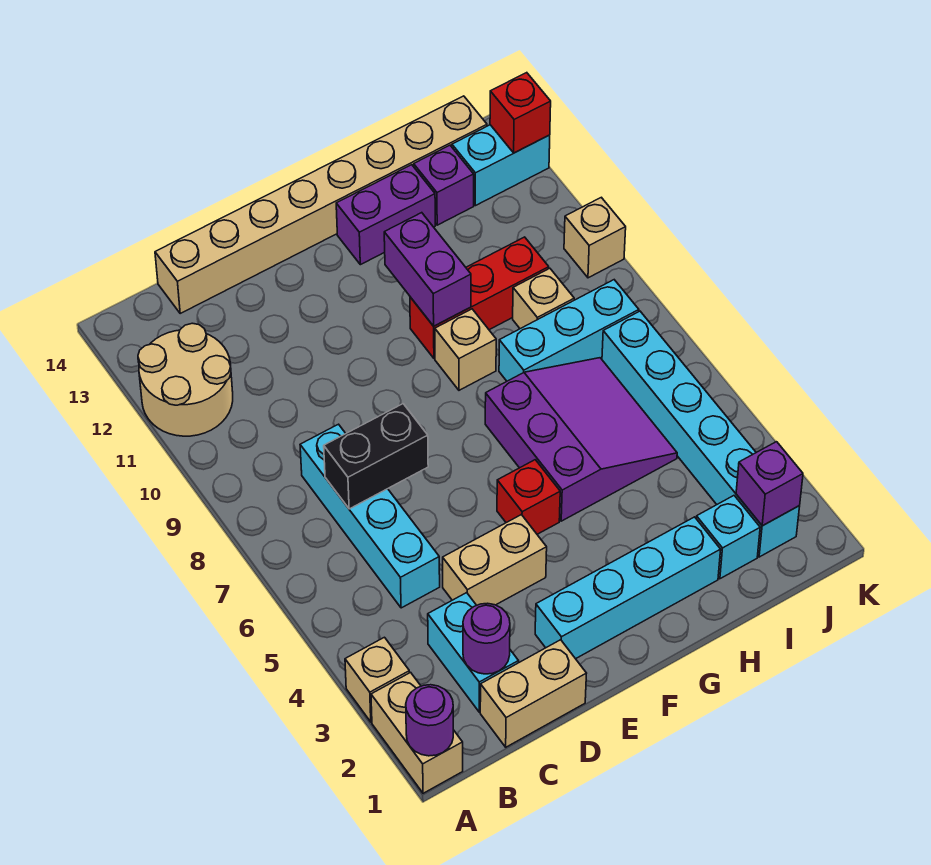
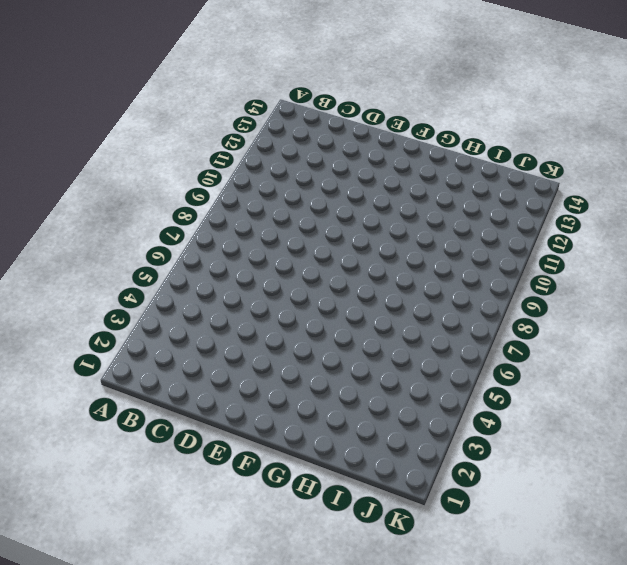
none -> tan brick A1:A2 level 1
none -> tan brick A3 level 1
none -> tan round brick A11:B12 level 1

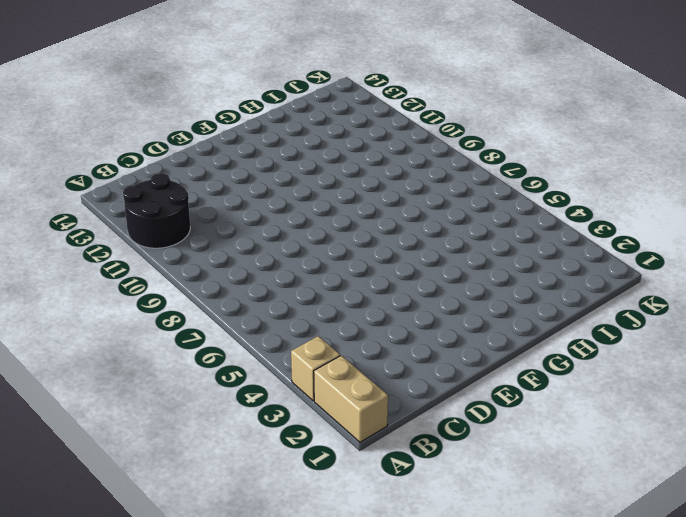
black round brick A11:B12 level 1 -> tan round brick A11:B12 level 1
none -> tan brick C1:D1 level 1
none -> cyan brick C2:C3 level 1
none -> cyan brick C5:C8 level 1

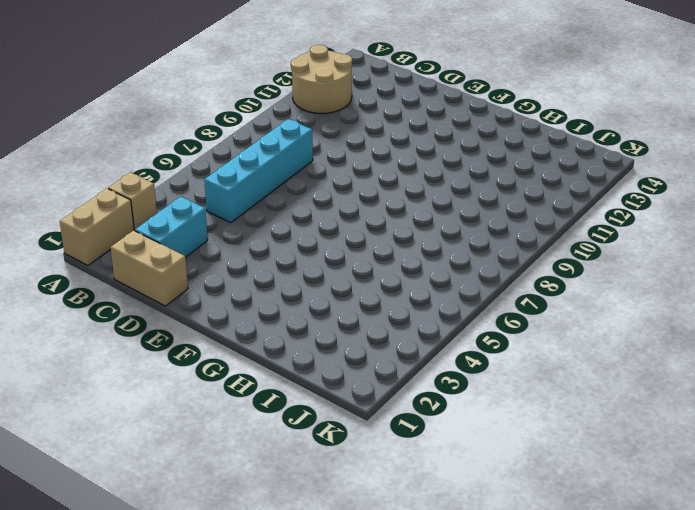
none -> tan brick C14:J14 level 1
none -> tan brick D4:E4 level 1
none -> cyan brick E2:H2 level 1

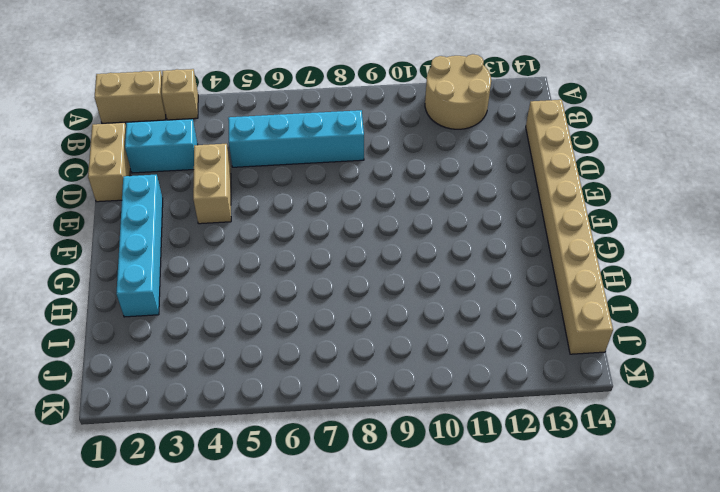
none -> red brick F5 level 1
none -> purple slope G5:I7 level 1 top G
none -> tan brick G9 level 1

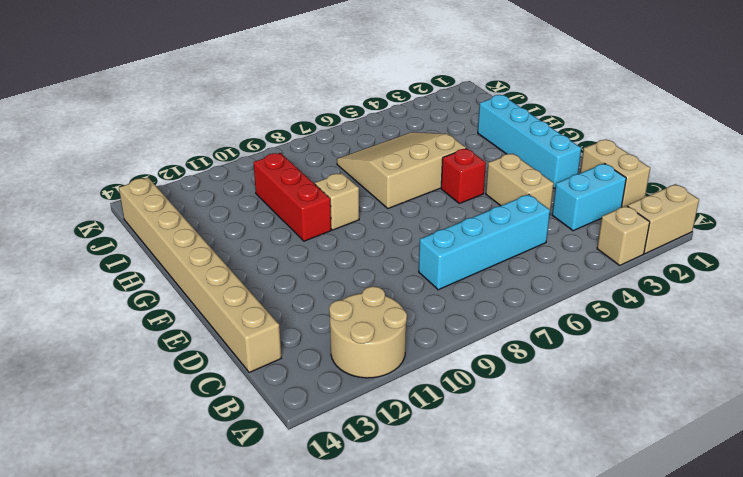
tan slope G5:I7 level 1 top G -> purple slope G5:I7 level 1 top G
none -> purple brick G13:H13 level 1
none -> cyan brick H8:J8 level 1
none -> cyan brick I2 level 1

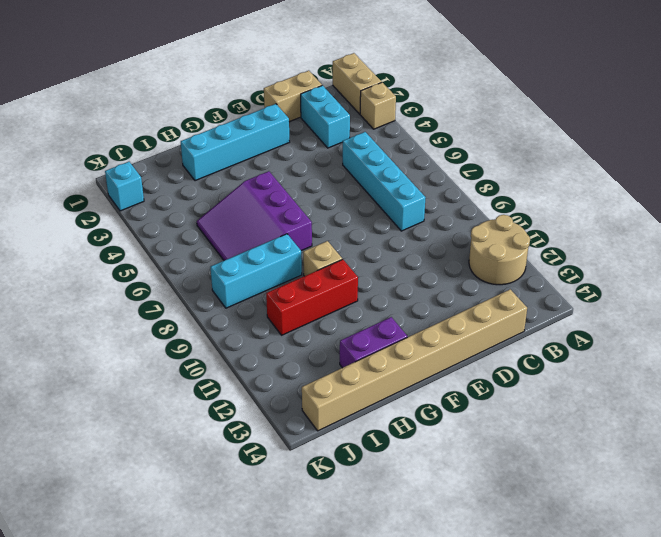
cyan brick K2 level 1 -> cyan brick I2 level 1
none -> tan brick D4:E4 level 1
none -> red brick F5 level 1
none -> tan brick I9 level 1

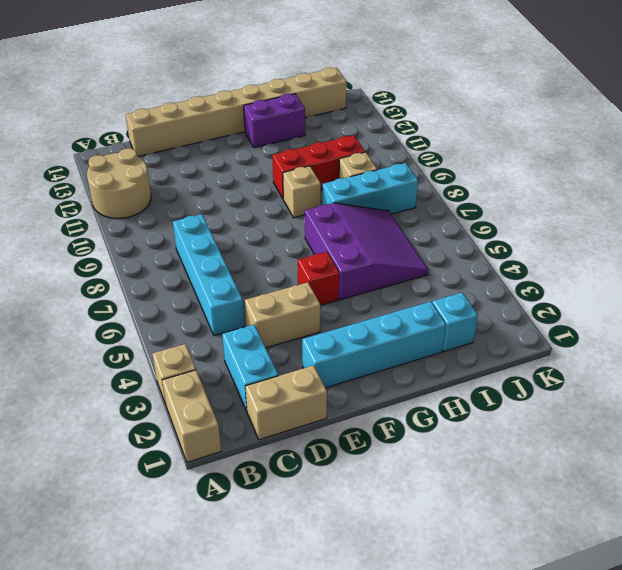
none -> purple brick I13 level 1
none -> cyan brick J2:J7 level 1
none -> cyan brick J13:K13 level 1

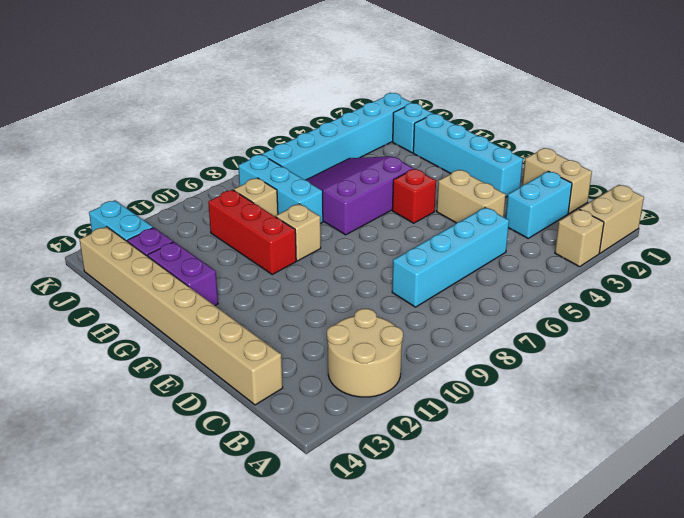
none -> tan brick K10 level 1
none -> purple round brick A1 level 2
none -> purple round brick C2 level 2

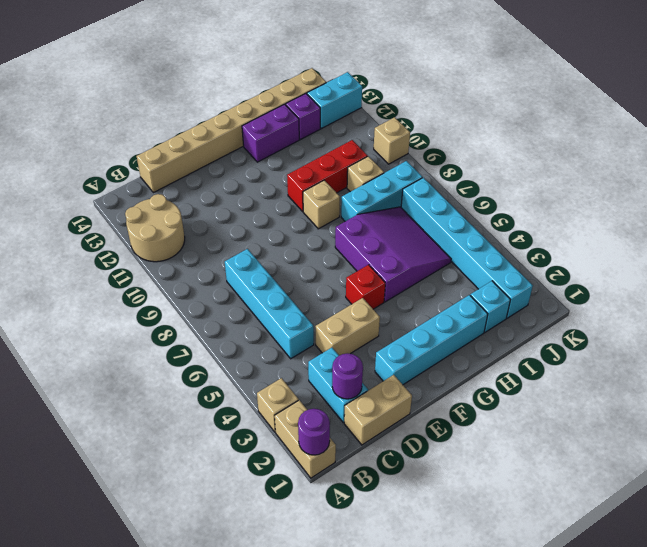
none -> black brick C7:D7 level 2
none -> purple brick G10:G11 level 2
none -> purple brick J2 level 2

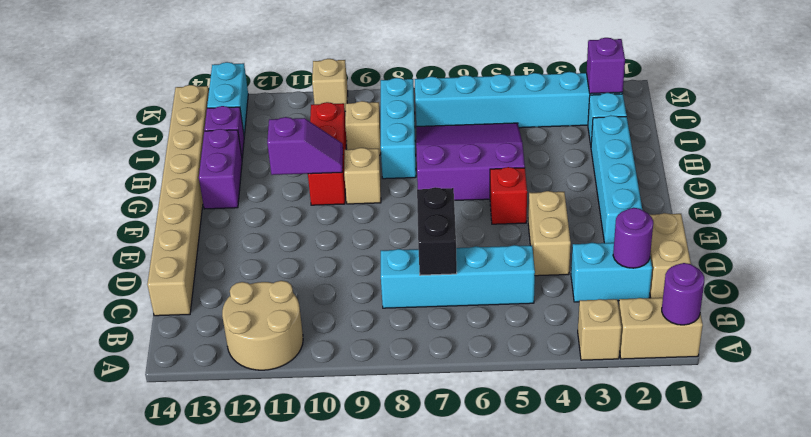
purple slope G10:G11 level 2 top 11 -> purple brick G10:G11 level 2
none -> red brick K13 level 2

